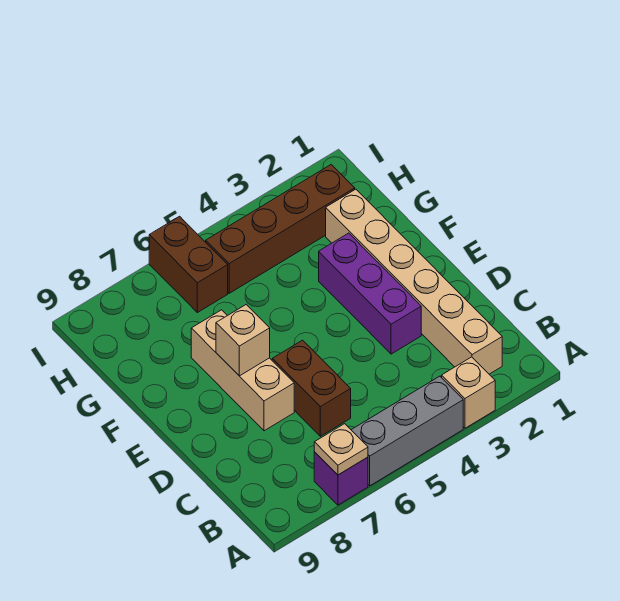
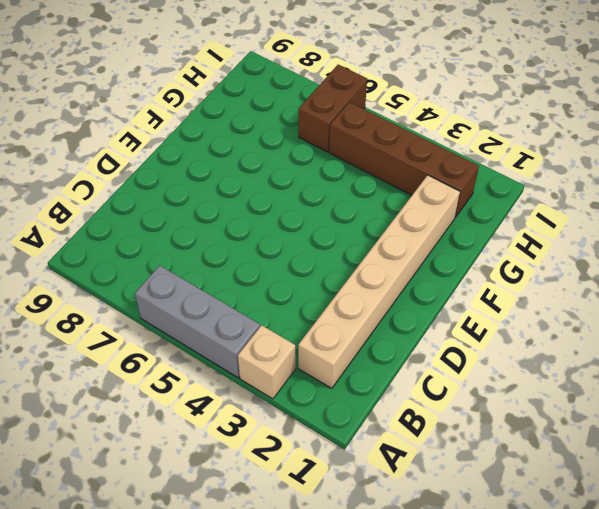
none -> purple brick A7 level 1
none -> brown brick C6:D6 level 1

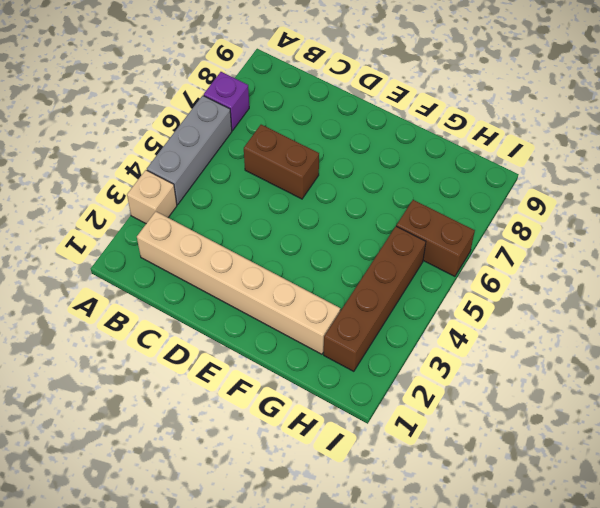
none -> purple brick D3:F3 level 1
none -> tan brick D7:F7 level 1

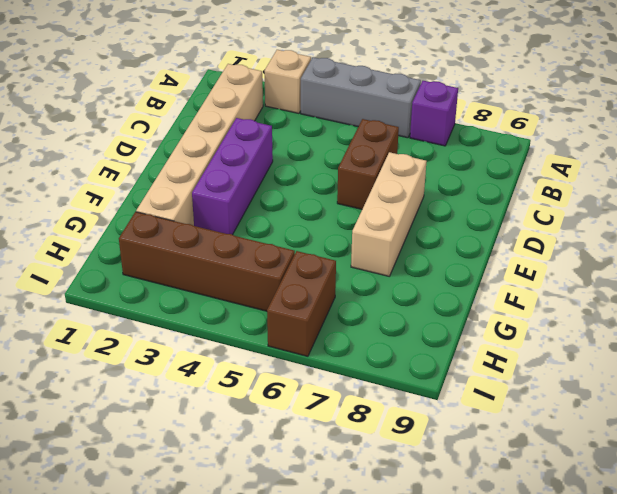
none -> tan plate A7 level 2
none -> tan brick E7 level 2

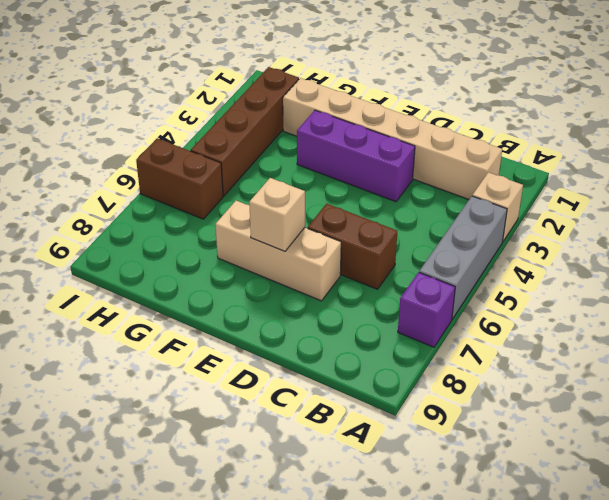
none -> tan plate A7 level 2

